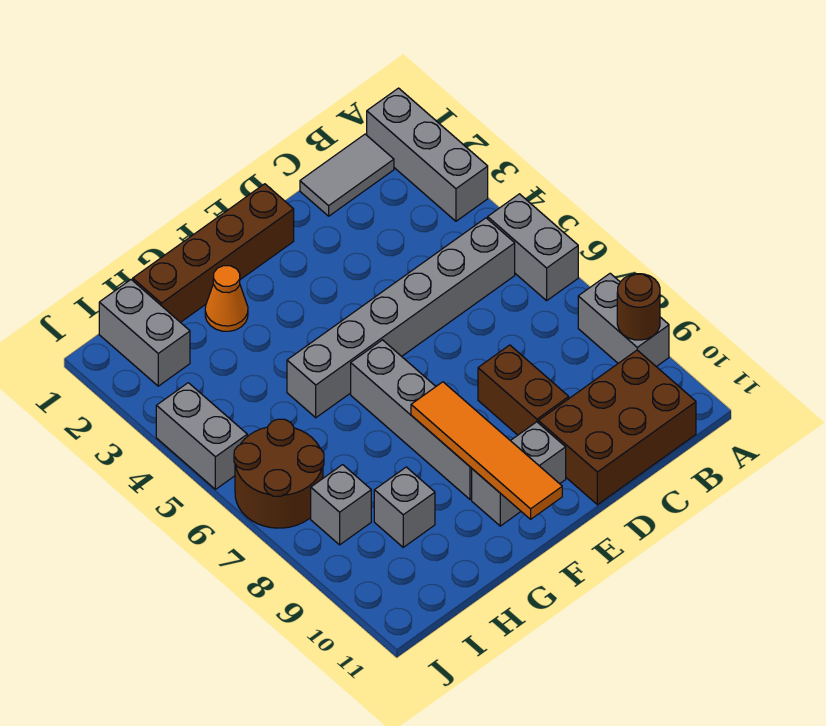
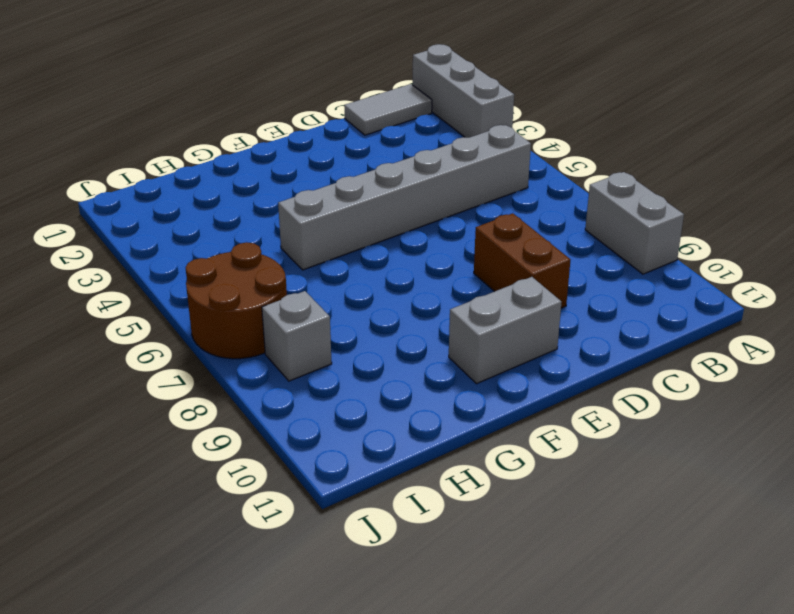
none -> grey brick A5:A6 level 1
none -> brown brick B10:D11 level 1
none -> brown brick E1:H1 level 1

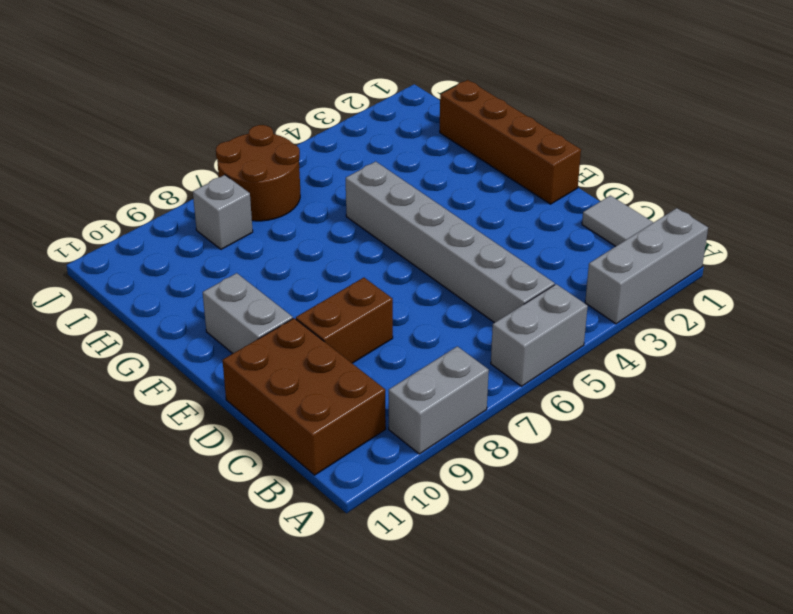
none -> grey brick F6:F9 level 1
none -> orange cone G2 level 1
none -> grey brick H9 level 1

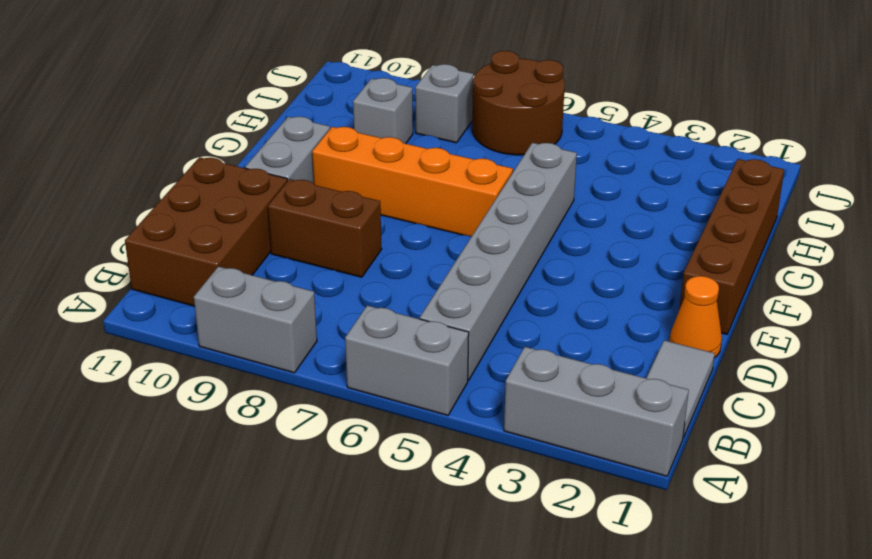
orange cone D1 level 1 -> orange cone G2 level 1
orange brick F6:F9 level 1 -> grey brick F6:F9 level 1
none -> grey brick I1:I2 level 1
none -> grey brick J4:J5 level 1
none -> brown round brick A9 level 2

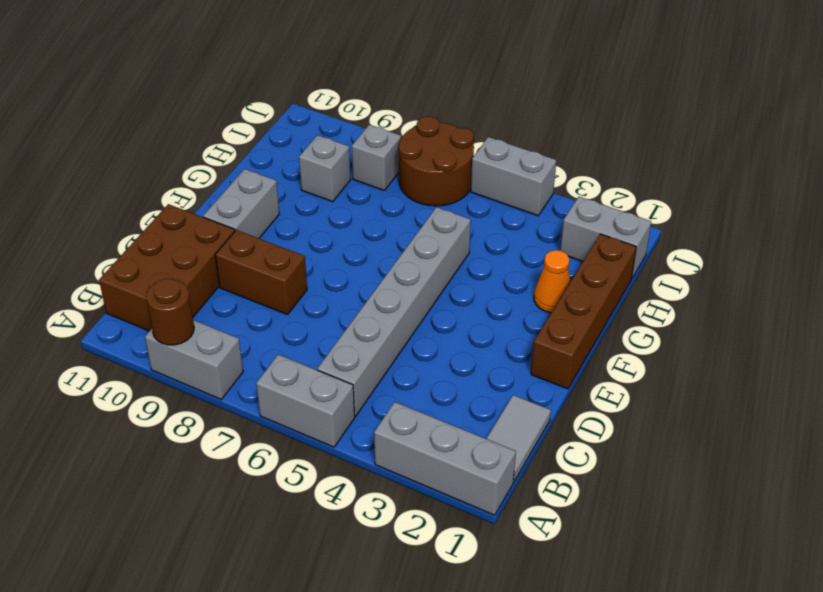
none -> grey brick F6:F9 level 1
none -> orange tile F8:F11 level 2

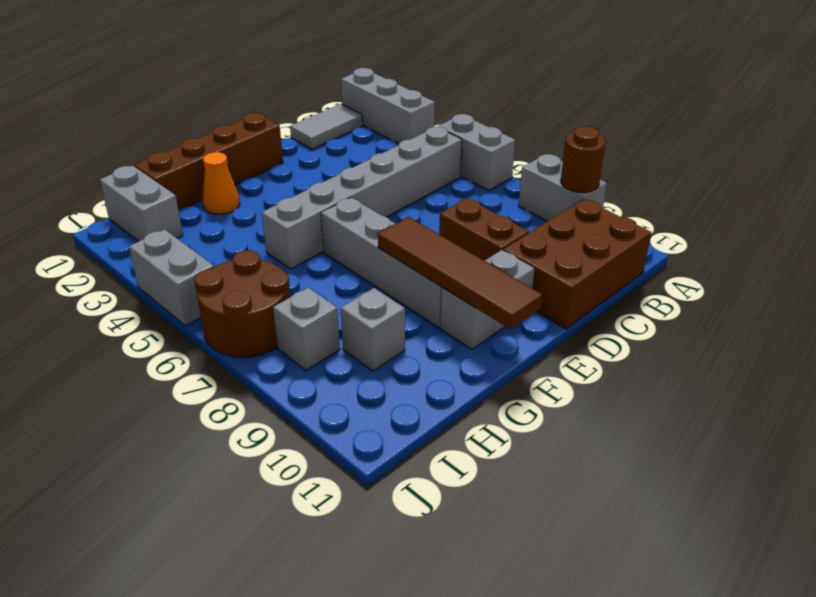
brown tile F8:F11 level 2 -> orange tile F8:F11 level 2

